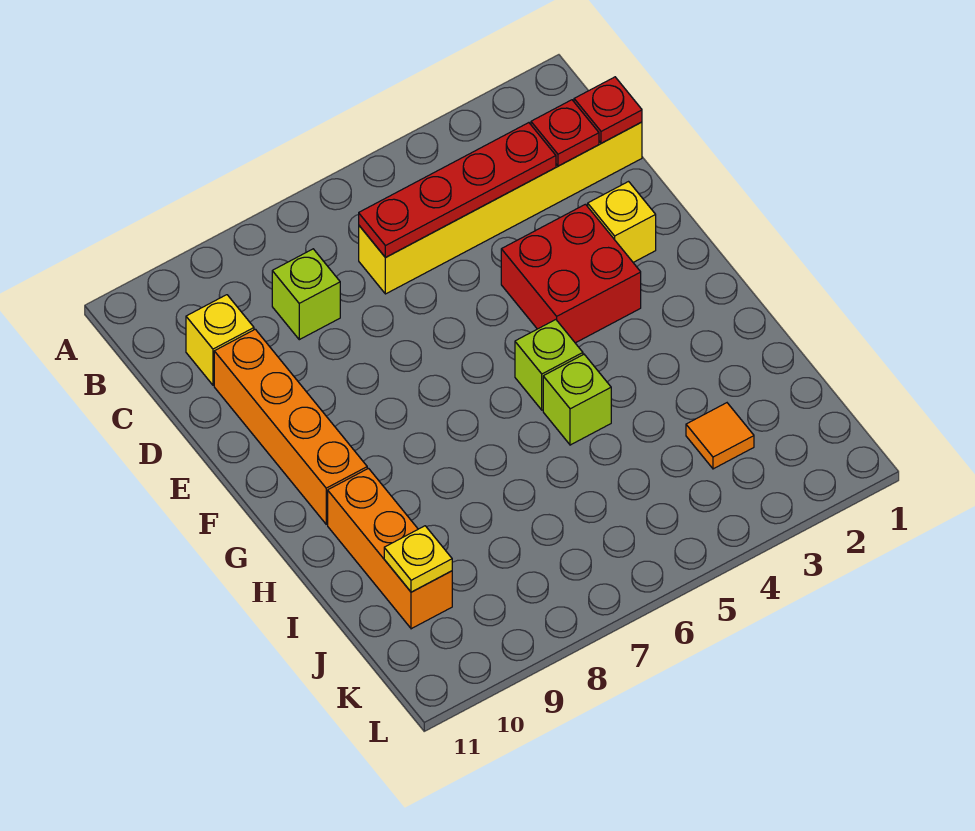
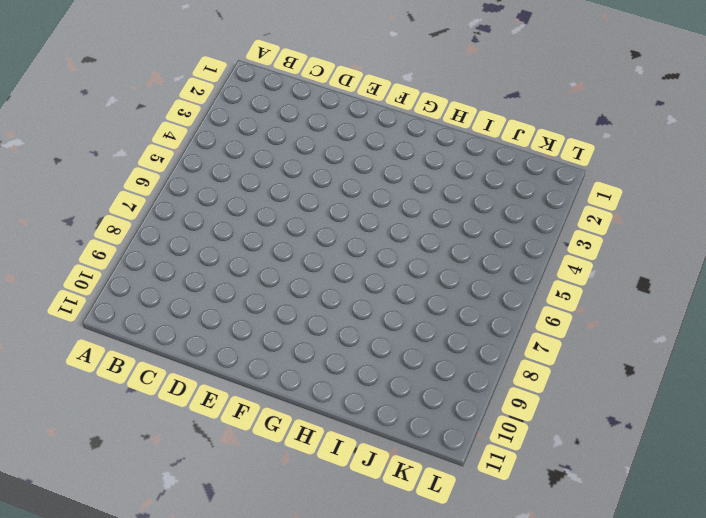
none -> yellow brick C1:C6 level 1
none -> lime brick C8 level 1
none -> yellow brick C10 level 1

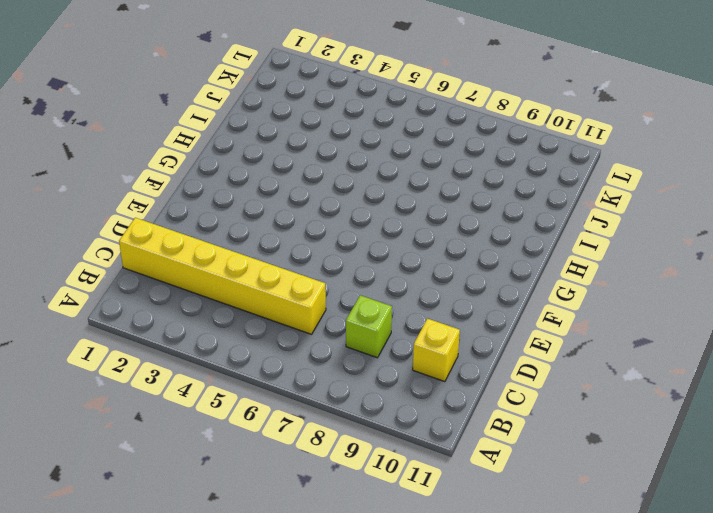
none -> orange brick D10:G10 level 1
none -> yellow brick E2 level 1
none -> red brick E3:F4 level 1

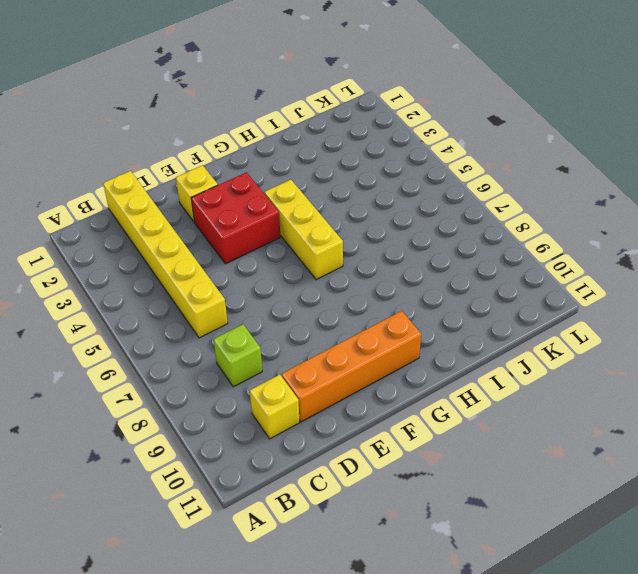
yellow brick G4:G6 level 1 -> lime brick G5 level 1
none -> lime brick H5 level 1
none -> orange brick H10:J10 level 1
none -> orange tile J3 level 1

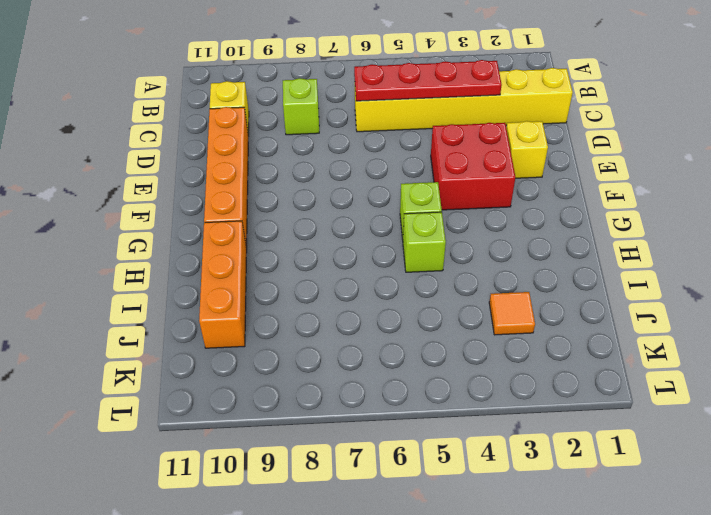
none -> red plate C1 level 2
none -> red plate C2 level 2
none -> yellow plate J10 level 2

